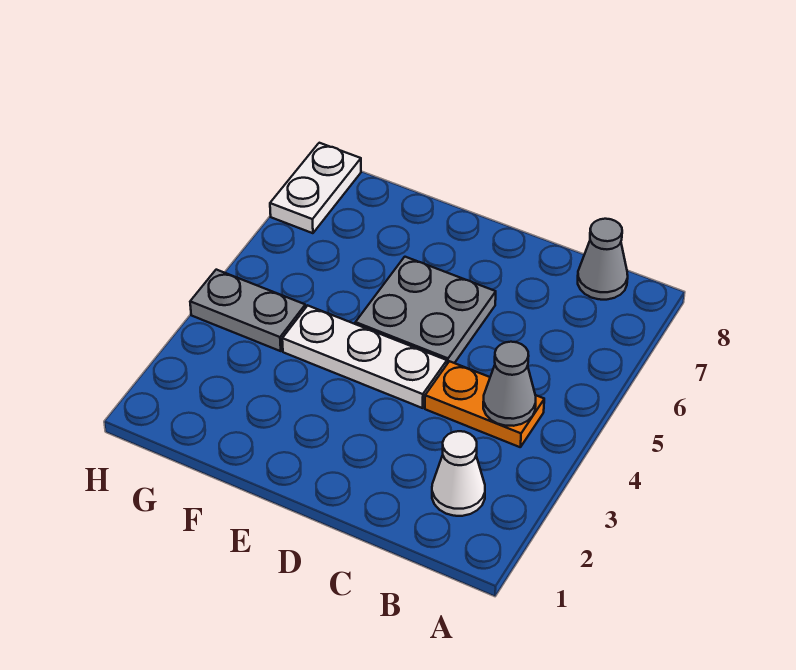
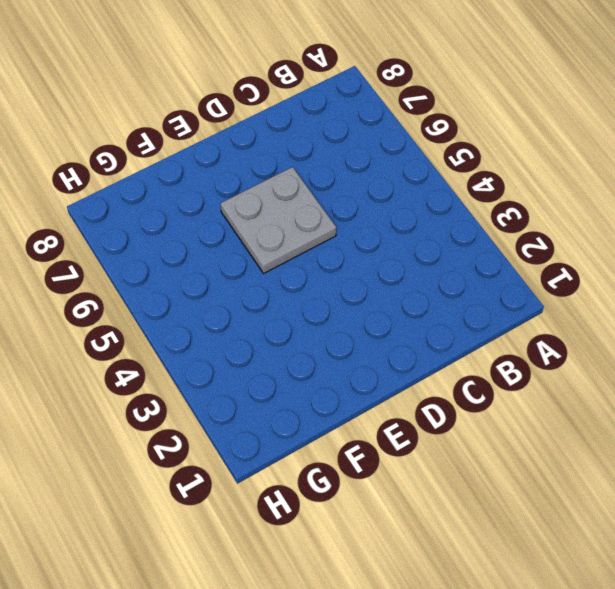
none -> white cone B2 level 1
none -> orange plate B4:C4 level 1

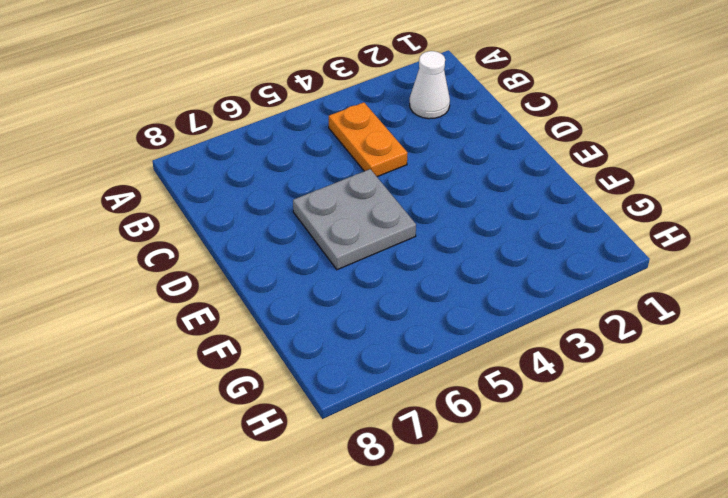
none -> grey cone B8 level 1
none -> white plate D4:F4 level 1

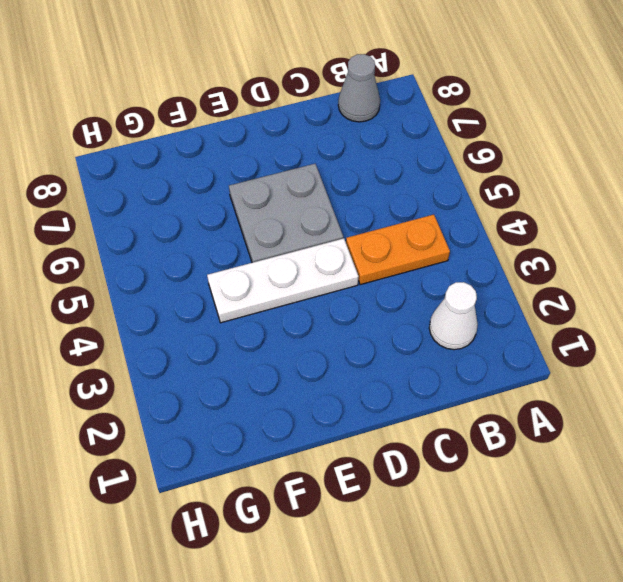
none -> grey plate G4:H4 level 1
none -> white plate H7:H8 level 1

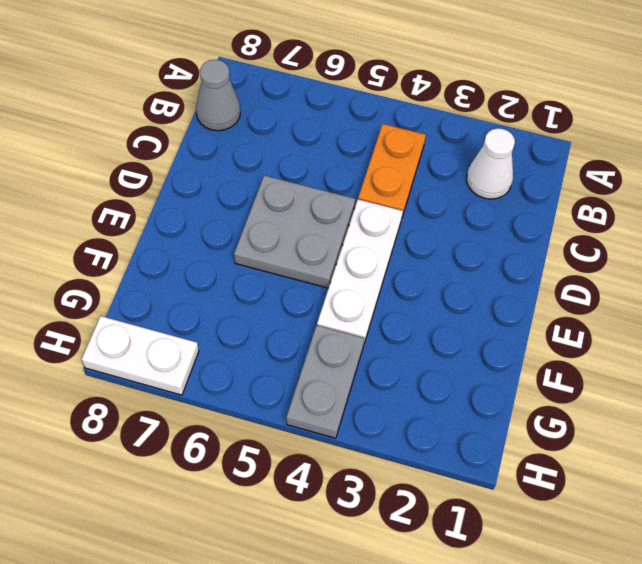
none -> grey cone B4 level 2

